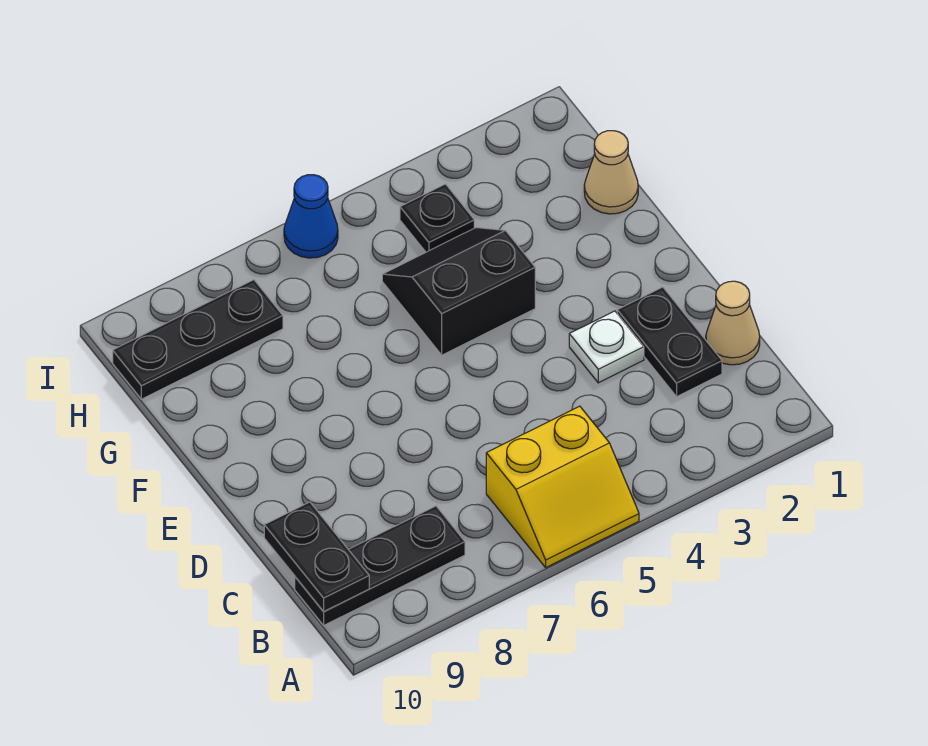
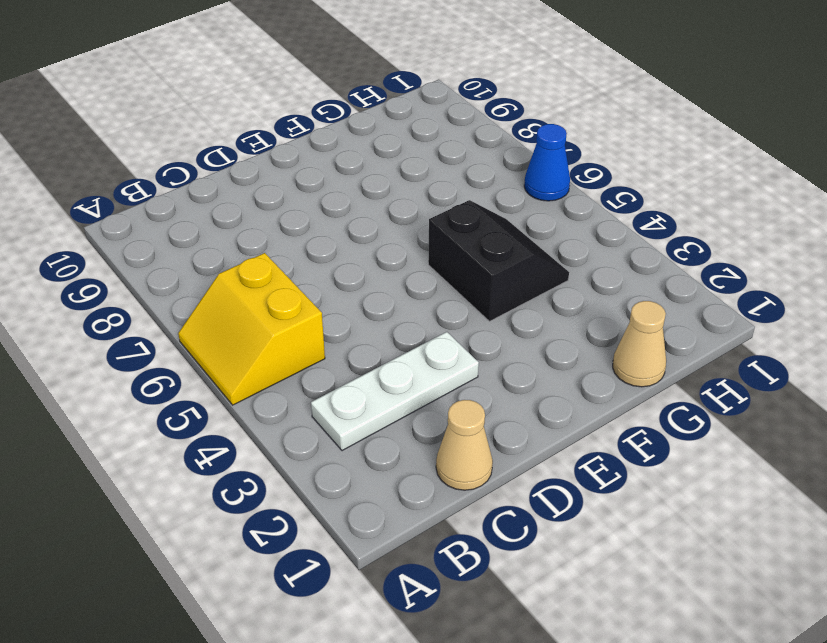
white plate B3:D3 level 1 -> white plate D3 level 1
none -> black plate B8:B10 level 1
none -> black plate C2:D2 level 1

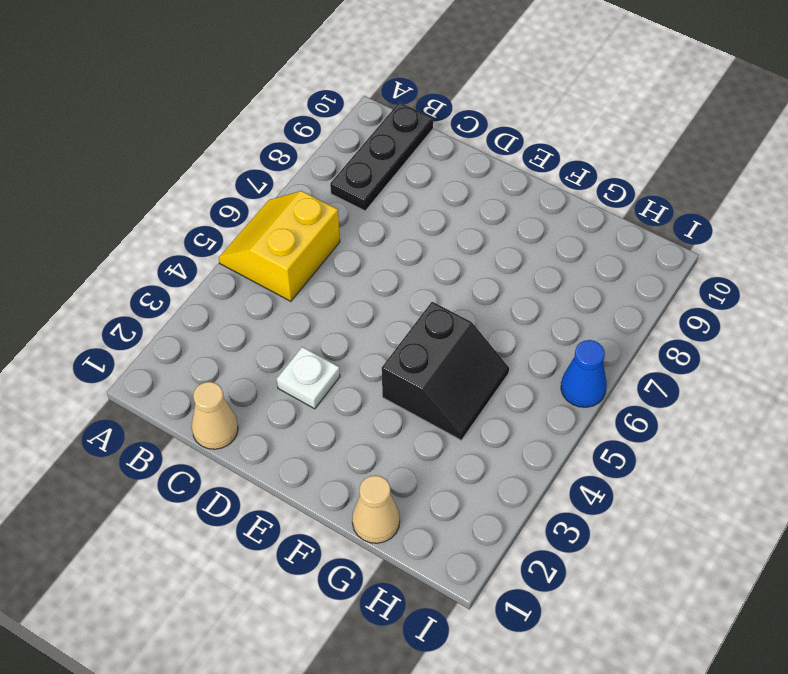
none -> black plate C2:D2 level 1
none -> black plate H4 level 1

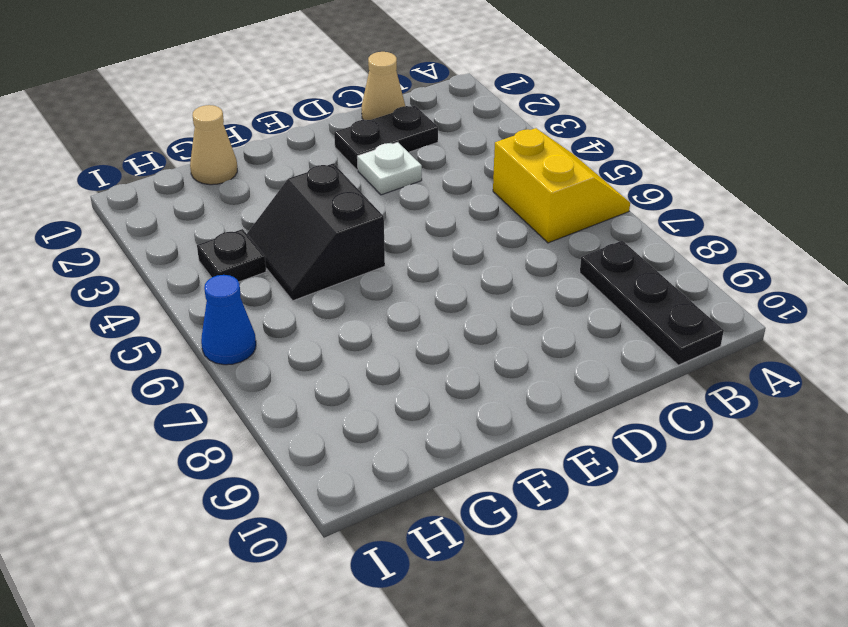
none -> black plate H8:H10 level 1
none -> black plate B10:C10 level 2

